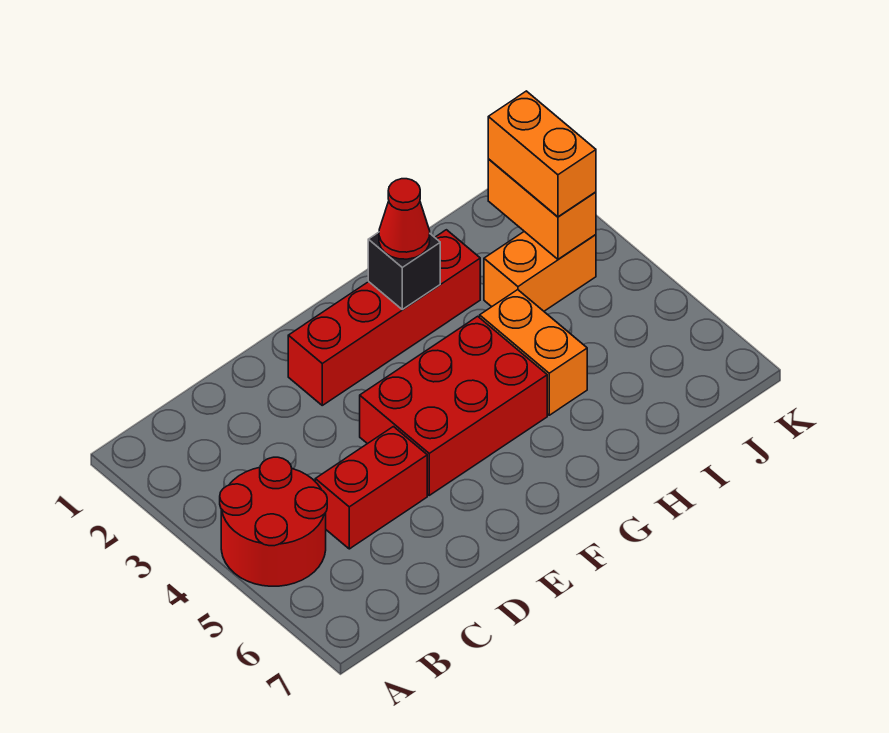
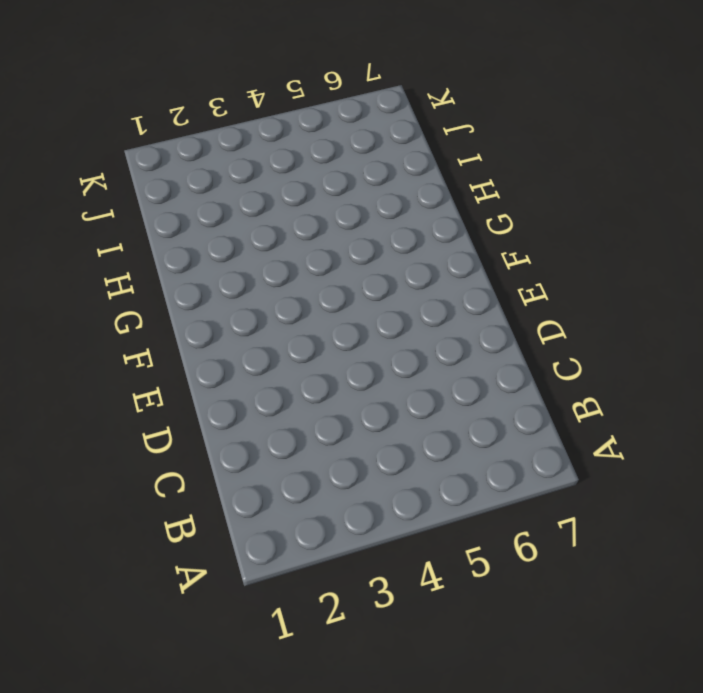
none -> red round brick A4:B5 level 1
none -> red brick C5:D5 level 1

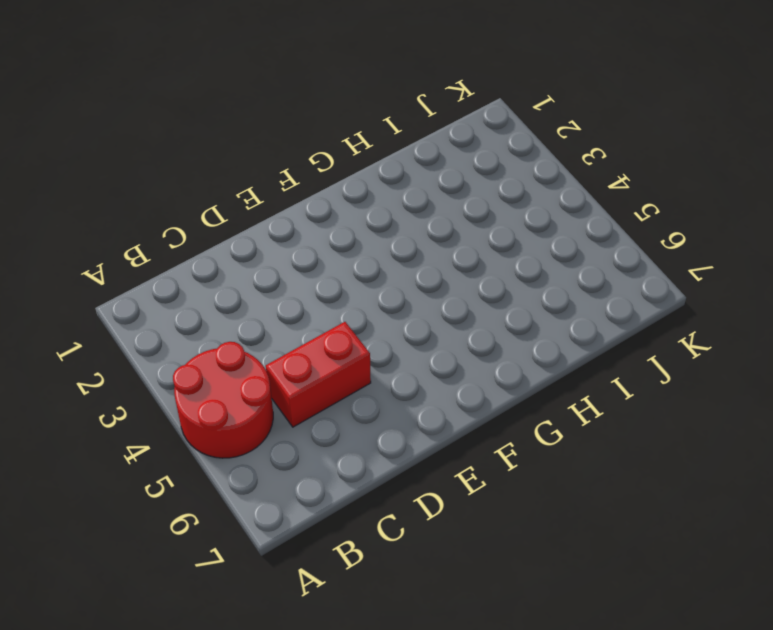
none -> red brick E2:H2 level 1
none -> red brick E4:G5 level 1

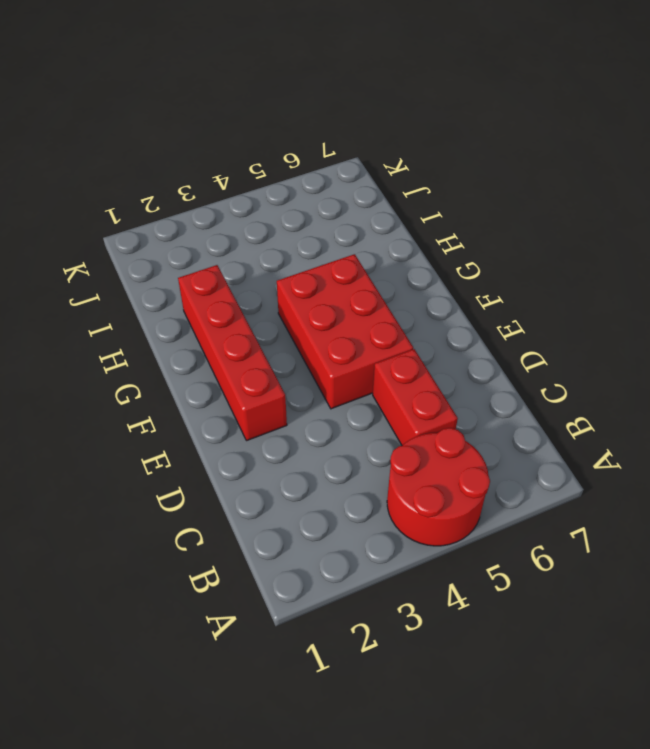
none -> orange brick H4:H5 level 1
none -> orange brick I3:J3 level 1

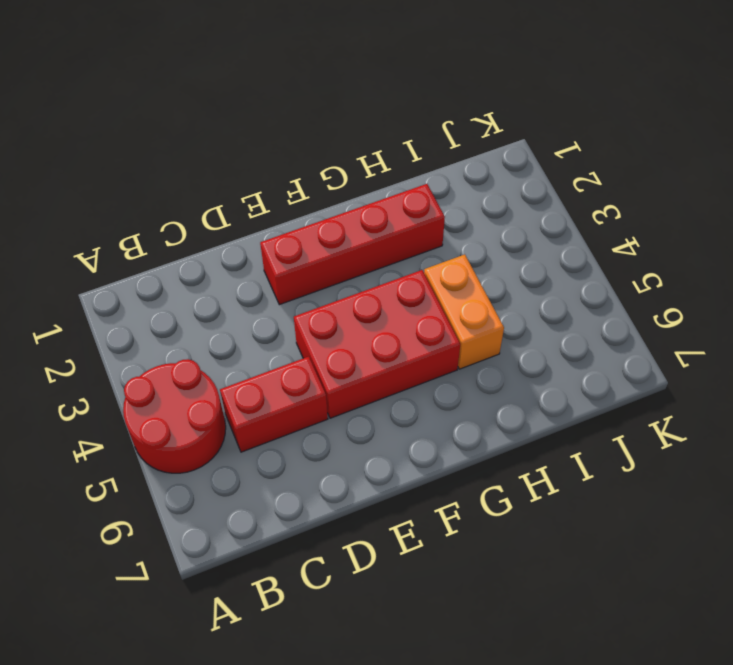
none -> orange brick I3:J3 level 1
none -> black brick G2 level 2

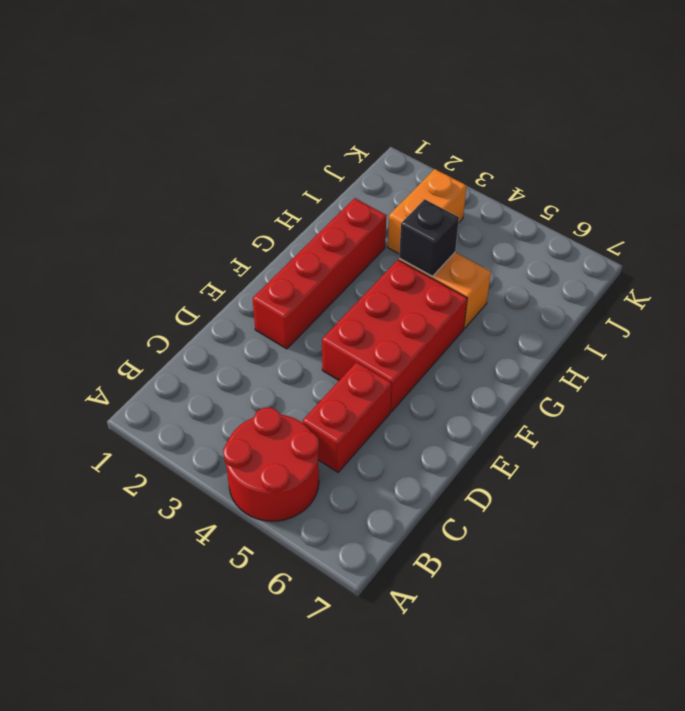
black brick H4 level 2 -> black brick G2 level 2
none -> orange brick J2:J3 level 2
none -> red cone G2 level 3

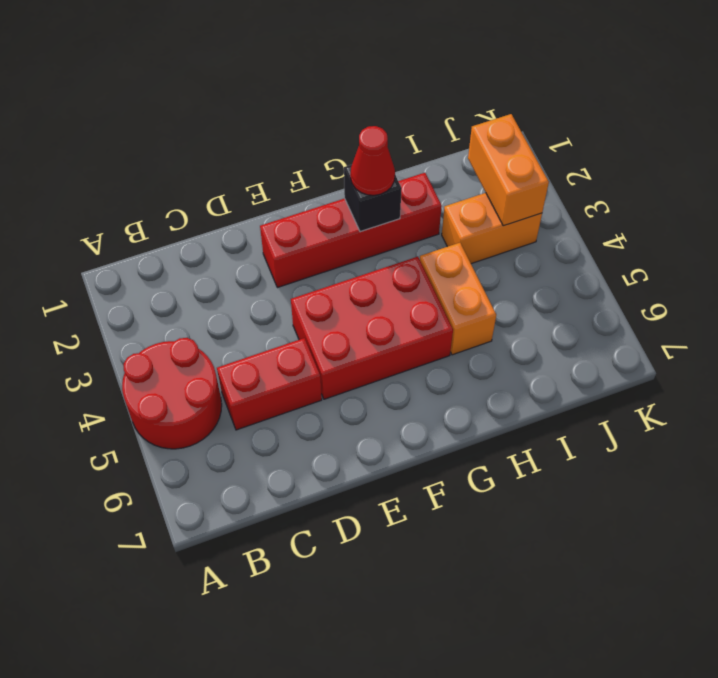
none -> orange brick J2:J3 level 3

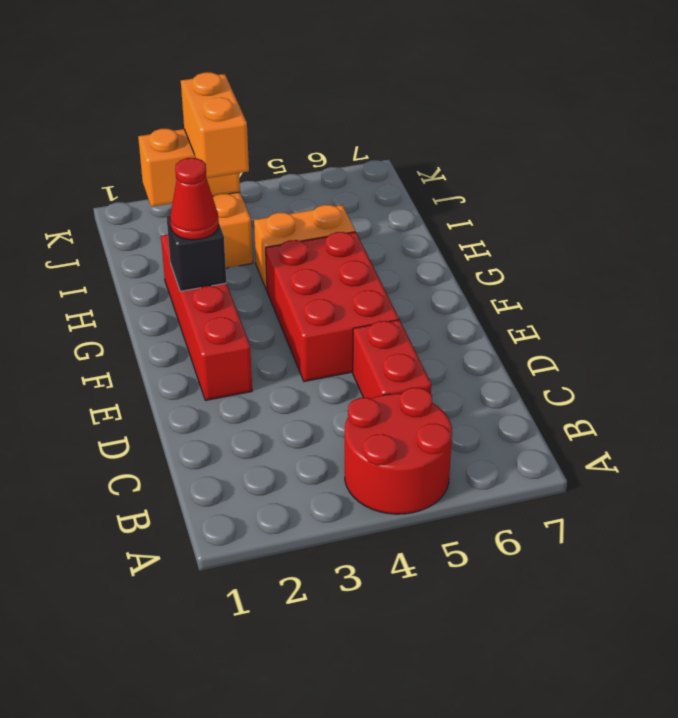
orange brick I3:J3 level 3 -> orange brick J2:J3 level 3

